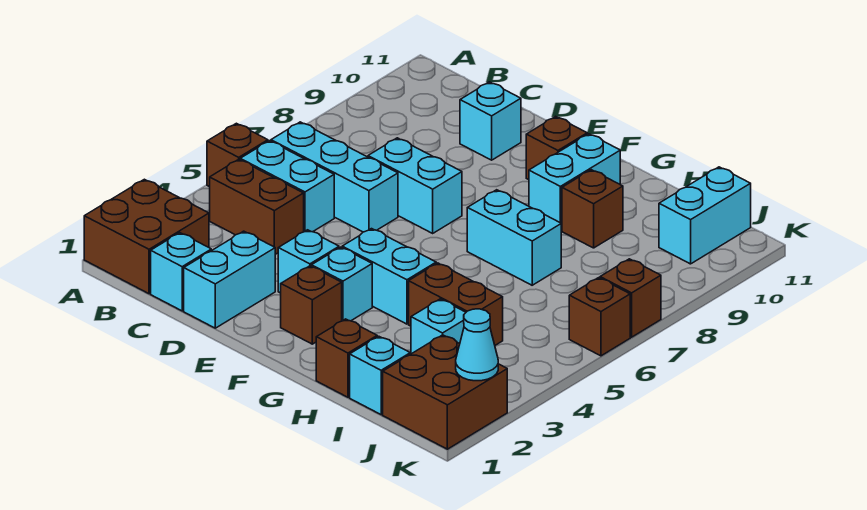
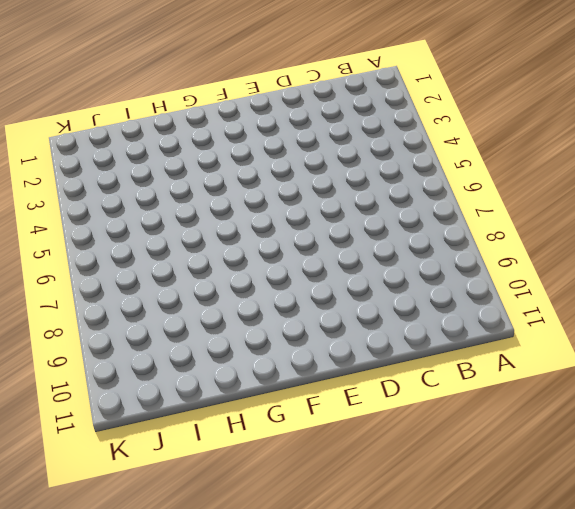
none -> brown brick A1:B2 level 1
none -> brown brick A5 level 1
none -> brown brick B4:C4 level 1

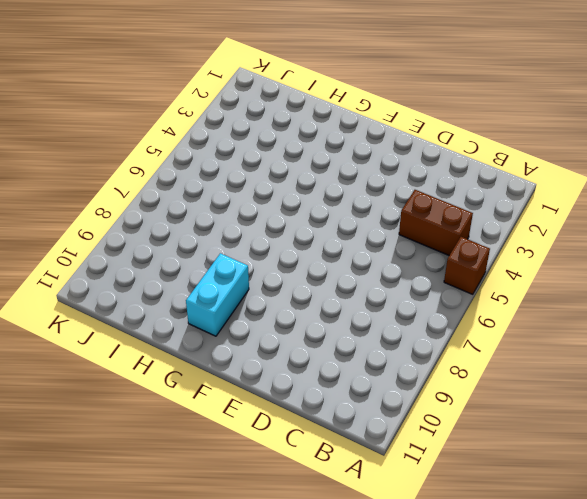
none -> brown brick A1:B2 level 1
none -> cyan brick B5:C5 level 1
none -> cyan brick B6:D6 level 1

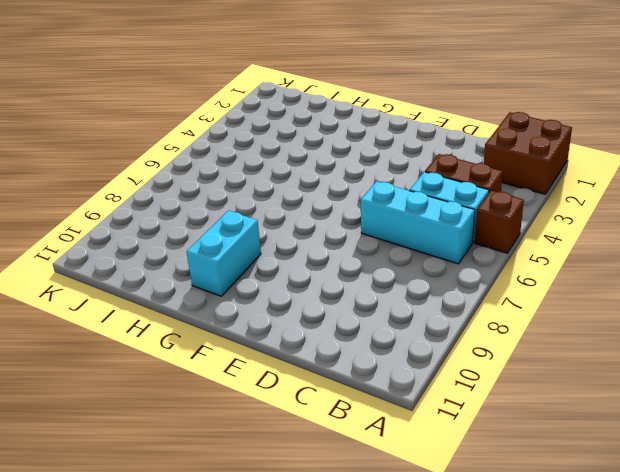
none -> cyan brick C1 level 1
none -> cyan brick D1:D2 level 1
none -> cyan brick D7:E7 level 1

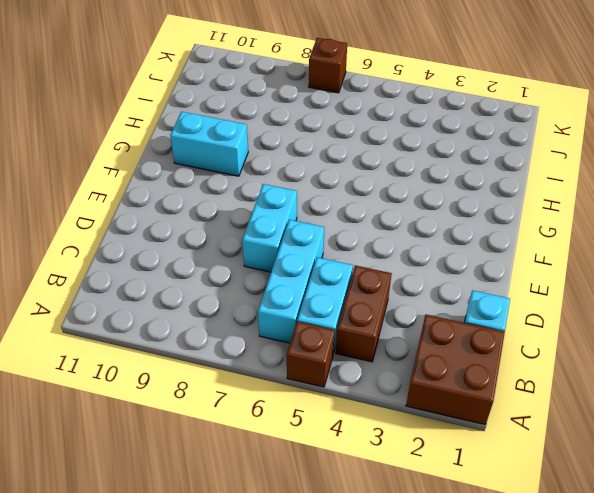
none -> cyan brick D1:D2 level 1
none -> cyan brick D10 level 1
none -> cyan brick E3 level 1

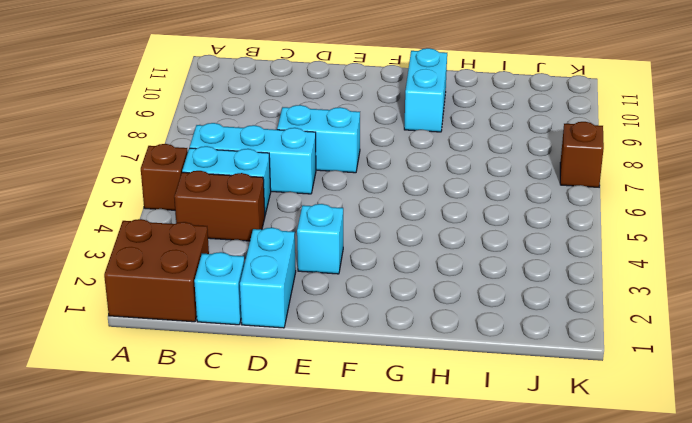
none -> cyan brick D10 level 1
none -> brown brick F2 level 1
none -> cyan brick F3 level 1

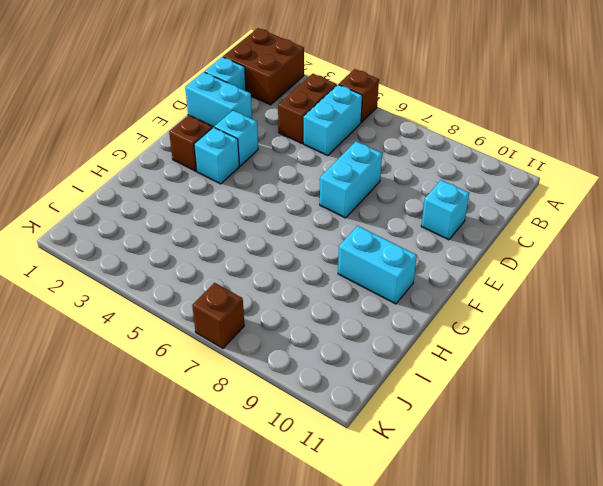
none -> cyan brick B6:D6 level 1
none -> cyan brick F4:G4 level 1
none -> brown brick F10 level 1

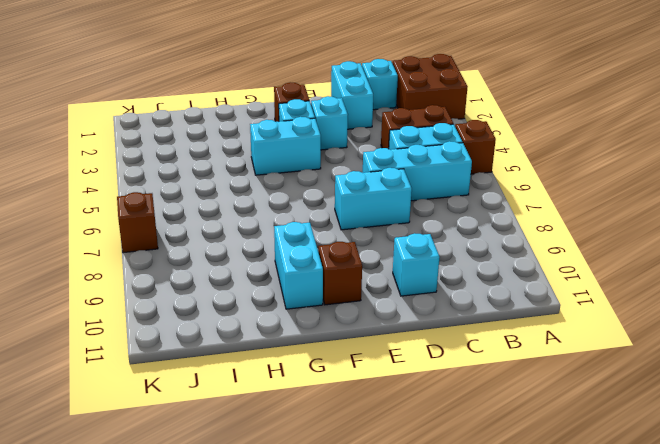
none -> cyan brick G7:H7 level 1
none -> brown brick H1 level 1
none -> brown brick H4:I4 level 1

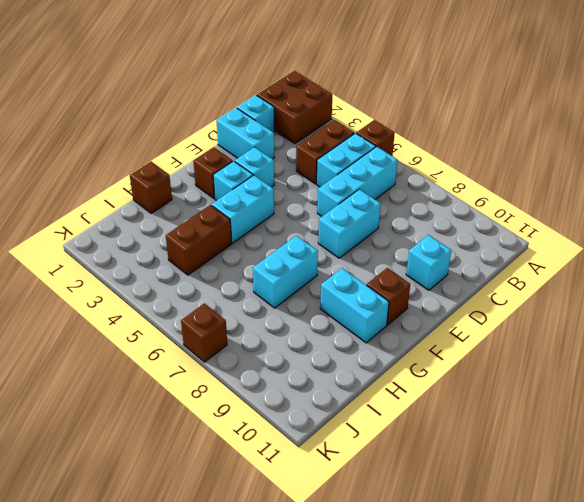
none -> brown brick H9 level 1
none -> cyan brick I1 level 1
none -> cyan brick I3 level 1

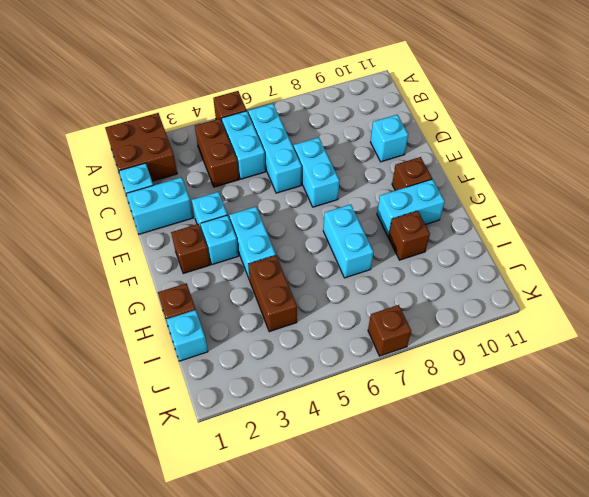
none -> cyan brick I3 level 1
none -> brown brick J1:K2 level 1
none -> cyan brick J10:J11 level 1

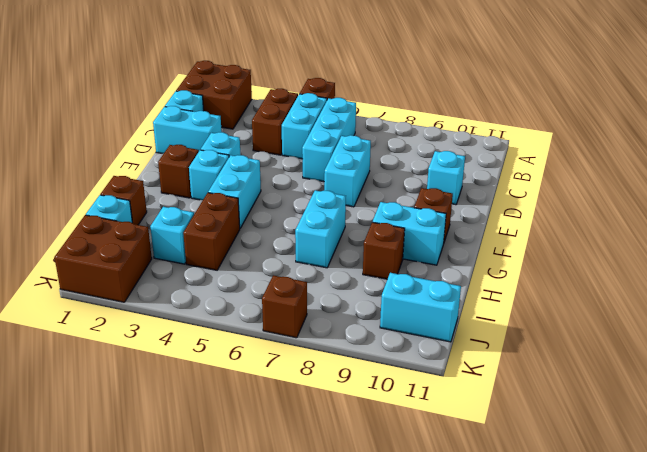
none -> brown brick K6 level 1
none -> cyan cone K2 level 2

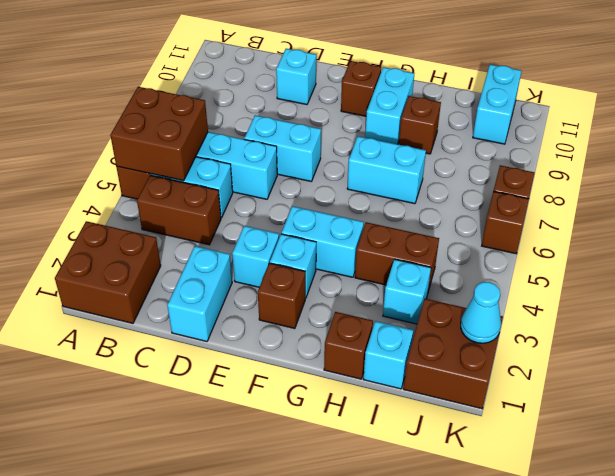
brown brick A5:B6 level 2 -> none
none -> cyan brick C1 level 1

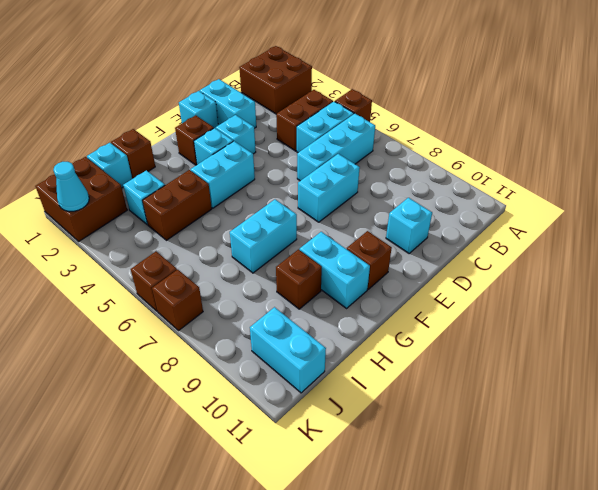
cyan brick E1 level 1 -> cyan brick C1 level 1

